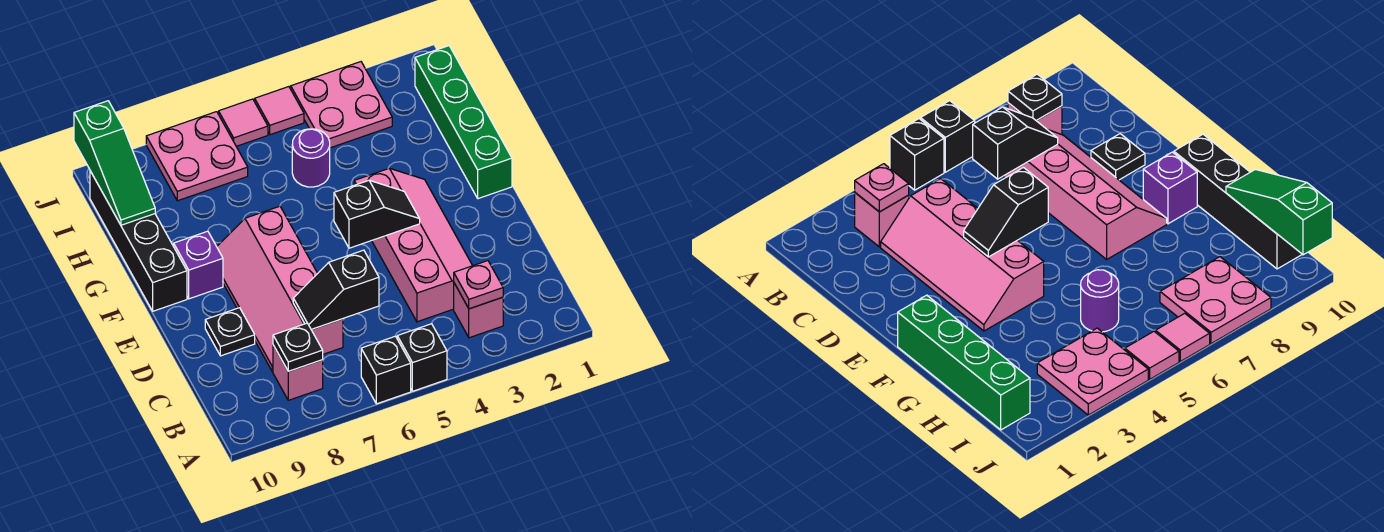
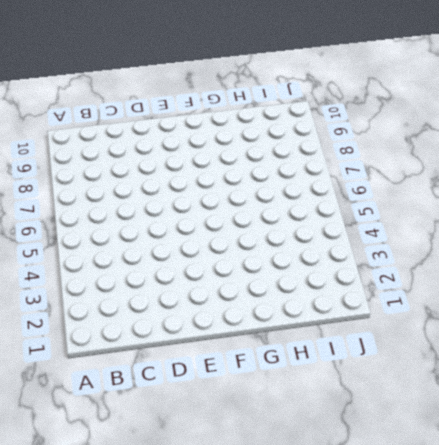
none -> black brick A5 level 1
none -> black brick A6 level 1
none -> pink brick B3 level 1

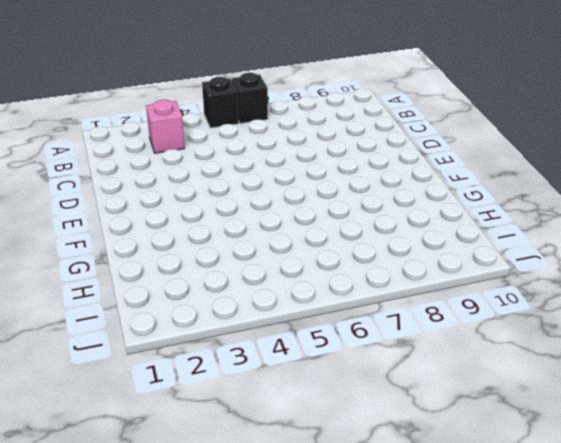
none -> pink brick B8 level 1
none -> pink slope C3:F4 level 1 top 4
none -> pink slope C7:F8 level 1 top 7

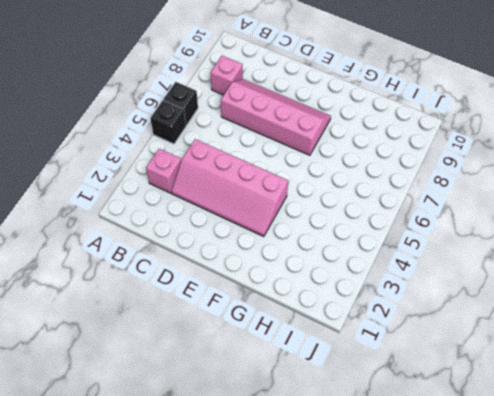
none -> black plate D9 level 1
none -> green brick F1:I1 level 1
none -> purple brick F9 level 1

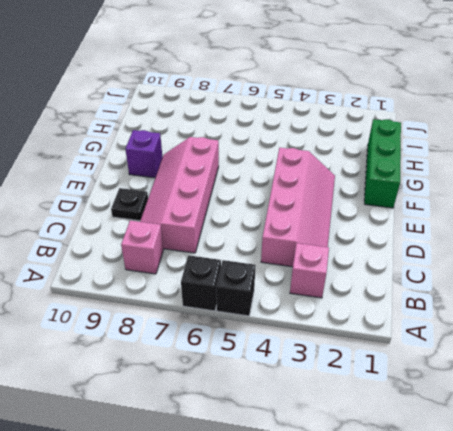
green brick F1:H1 level 1 -> green brick F1:I1 level 1
none -> black brick F10:I10 level 1
none -> purple round brick H5 level 1
none -> pink plate I3:J4 level 1

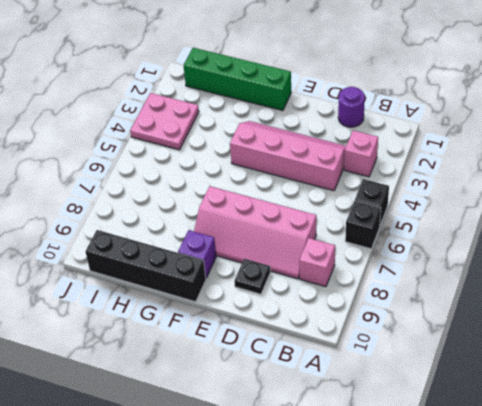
purple round brick C1 level 1 -> purple round brick H5 level 1
none -> pink plate I7:J8 level 1
none -> pink tile J5 level 1
none -> pink tile J6 level 1

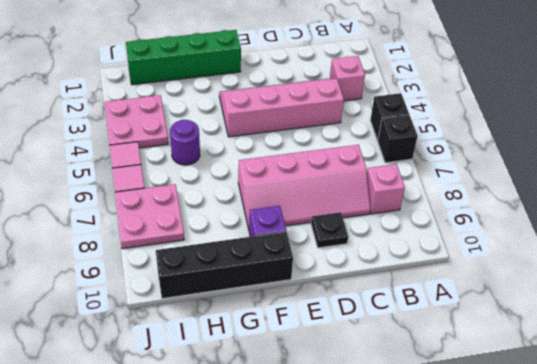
none -> pink plate B3 level 2
none -> black plate B8 level 2
none -> black slope C6:C7 level 2 top 6

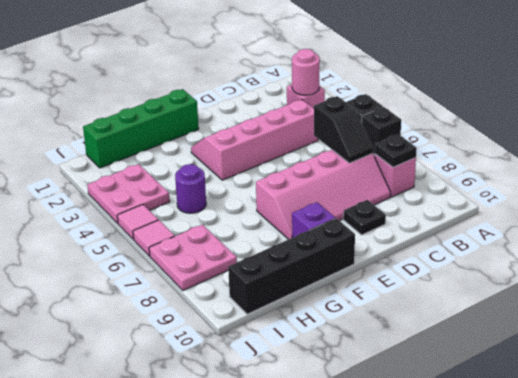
pink round brick B3 level 2 -> pink plate B3 level 2
none -> black slope E4:E5 level 2 top 5
none -> green slope H10:J10 level 2 top J

